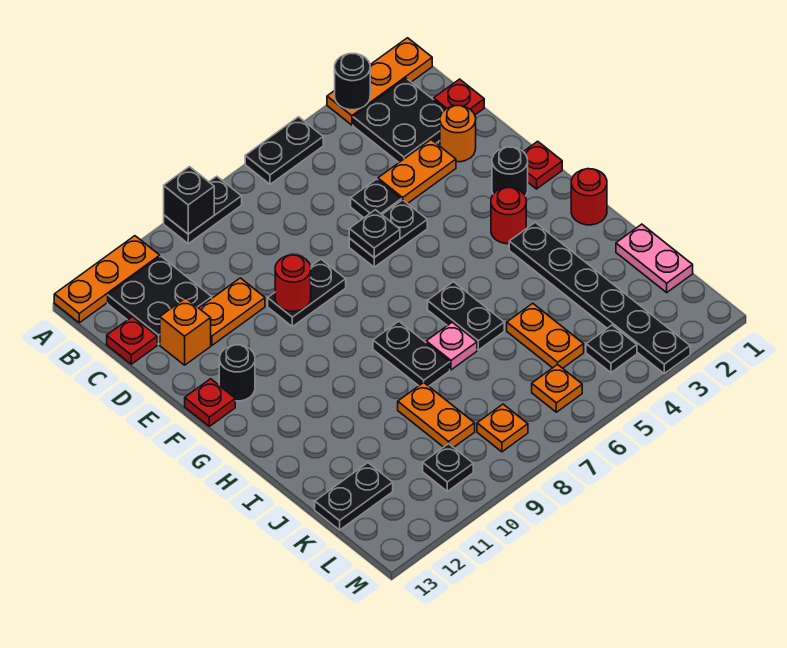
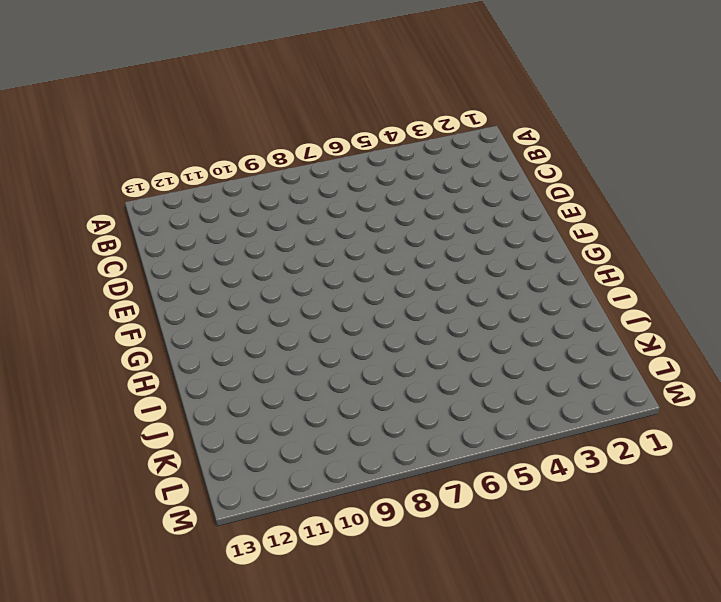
none -> orange plate A1:A3 level 1
none -> black plate A5:A6 level 1
none -> black plate A8:A9 level 1
none -> orange plate A11:A13 level 1

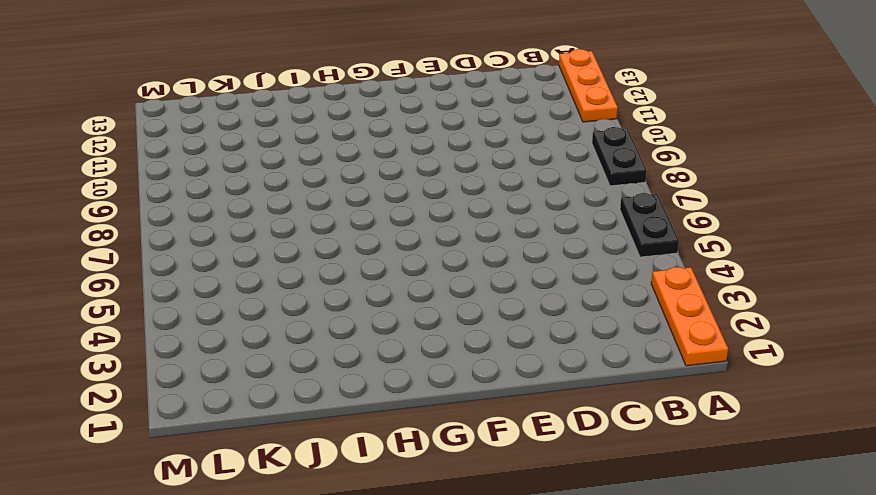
none -> black plate B2:C3 level 1
none -> black plate B11:C12 level 1
none -> red plate C1 level 1
none -> red plate C13 level 1

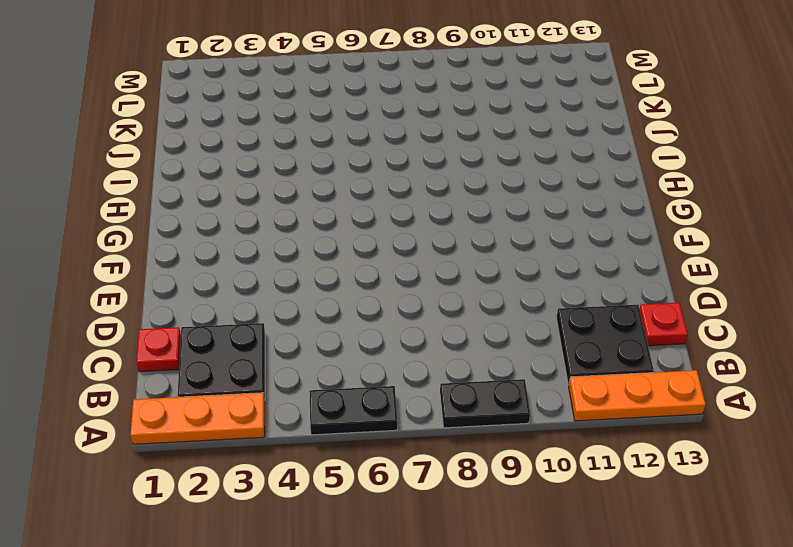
none -> orange round brick D2 level 1
none -> orange plate D3:D4 level 1
none -> black plate D5 level 1
none -> orange plate D10:D11 level 1

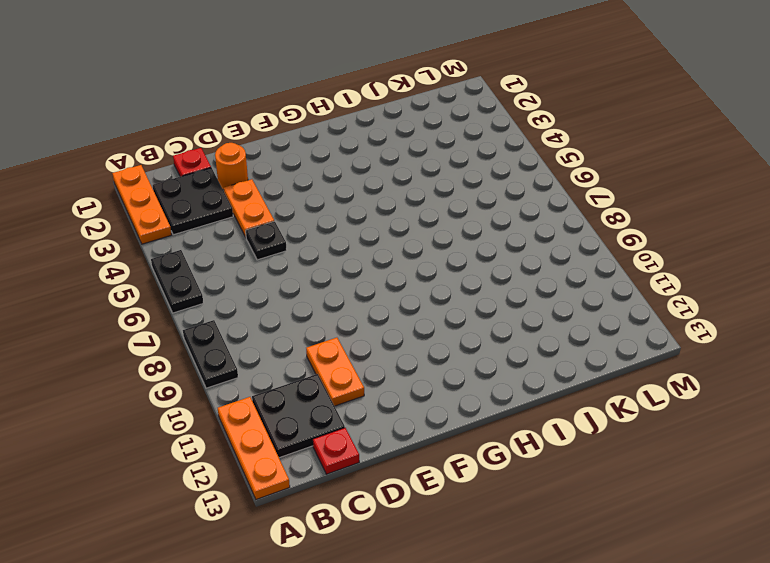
none -> orange brick D12 level 1
none -> black plate E5:E6 level 1
none -> black plate E8:E9 level 1
none -> red plate F1 level 1

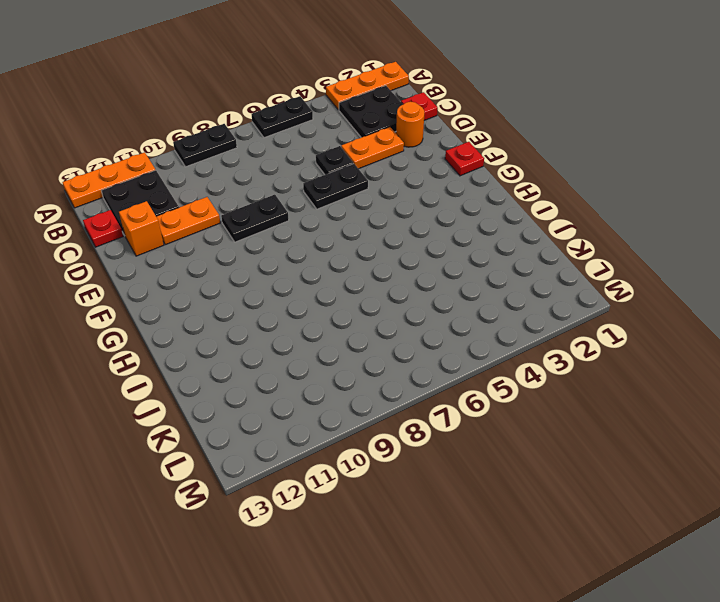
none -> black round brick F2 level 1
none -> black round brick F12 level 1
none -> red plate F13 level 1
none -> red round brick G3 level 1

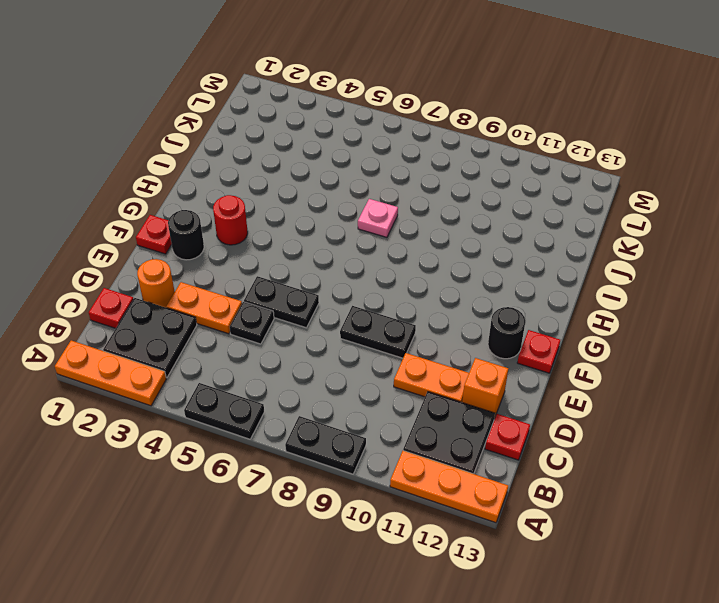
none -> red round brick H1 level 1
none -> black plate H3:M3 level 1
none -> black plate H6:I6 level 1
none -> black plate H8:I8 level 1

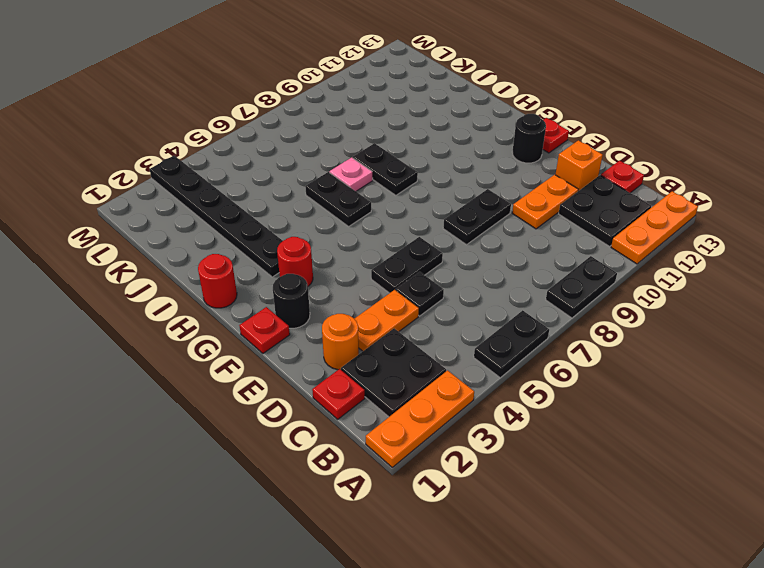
none -> pink plate J1:K1 level 1
none -> orange plate J5:K5 level 1
none -> orange plate J9:K9 level 1
none -> black plate K12:K13 level 1

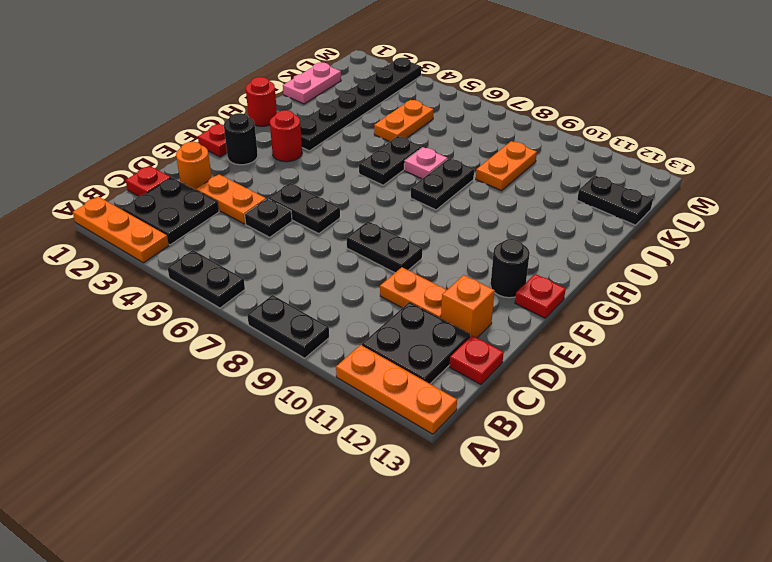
none -> black plate L4 level 1
none -> orange plate L6 level 1
none -> orange plate L8 level 1
none -> black plate L10 level 1

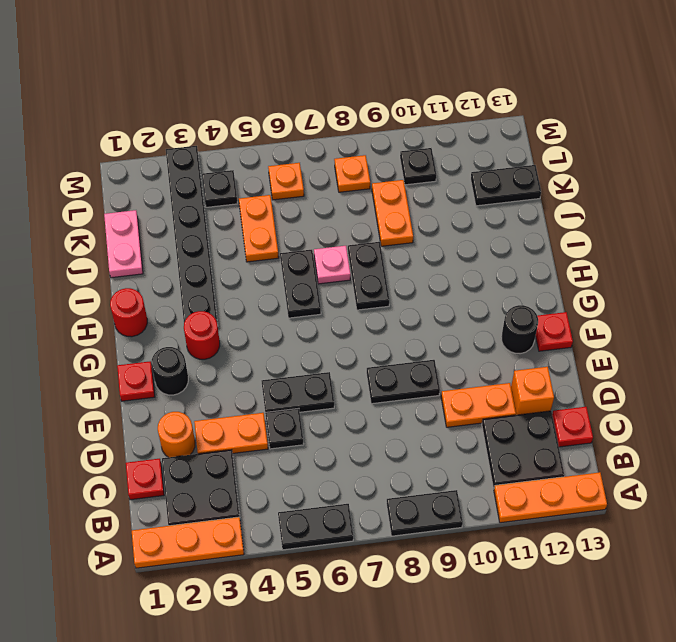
none -> black round brick A3 level 2
none -> black brick A9 level 2
none -> black plate E6 level 2
none -> red round brick E9 level 2

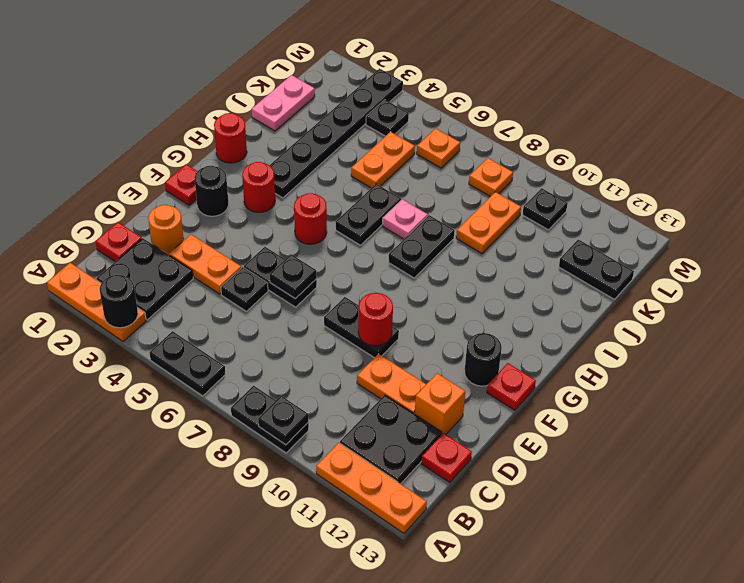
black plate A9 level 2 -> black brick A9 level 2
red round brick G5 level 1 -> none

